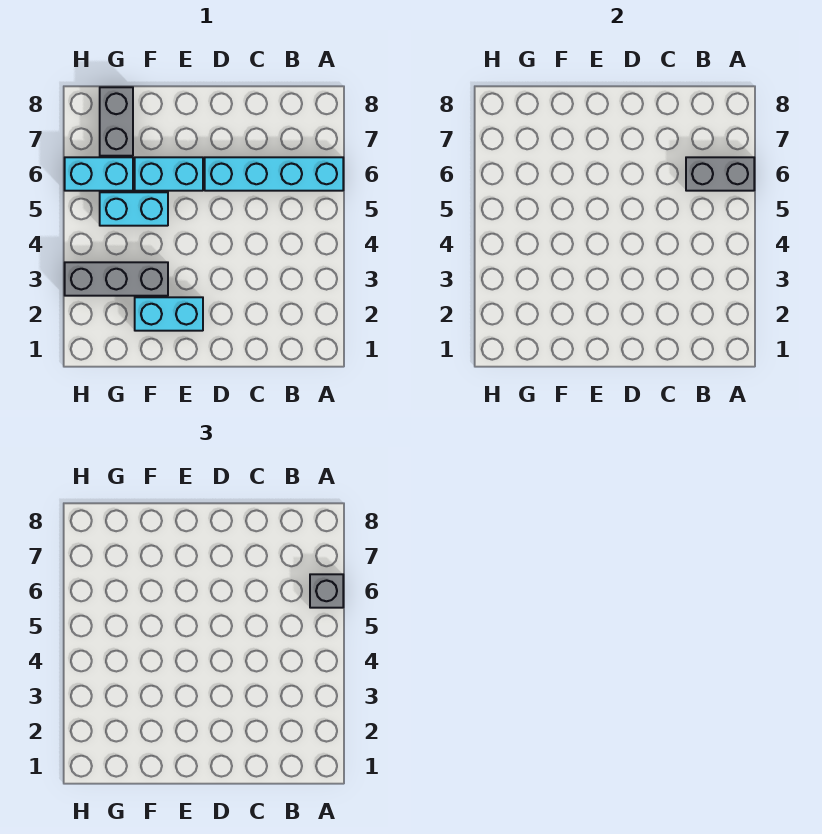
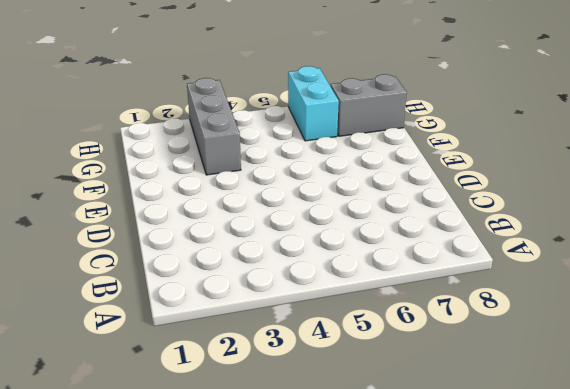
none -> cyan brick A6:D6 level 1
none -> cyan brick E2:F2 level 1

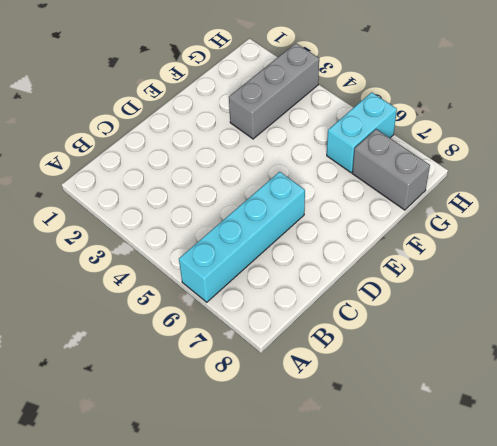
none -> cyan brick E2:F2 level 1
none -> cyan brick E6:F6 level 1

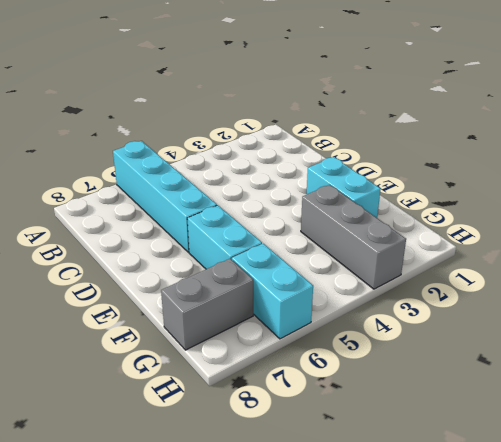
none -> cyan brick F5:G5 level 1
none -> grey brick A6:B6 level 2

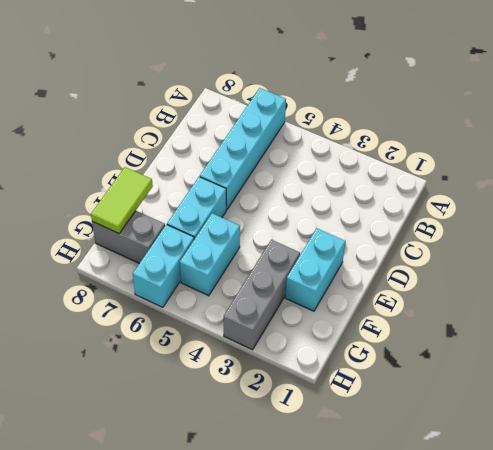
lime tile F8:G8 level 2 -> none
none -> grey brick A6:B6 level 2
none -> grey brick A6 level 3

